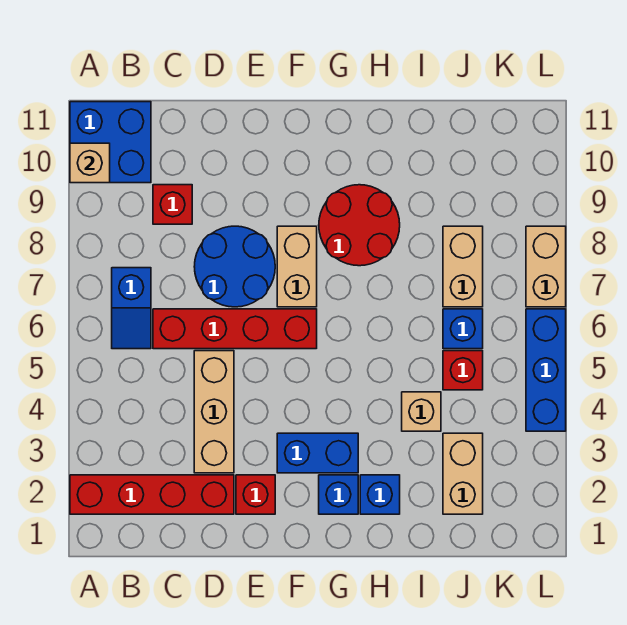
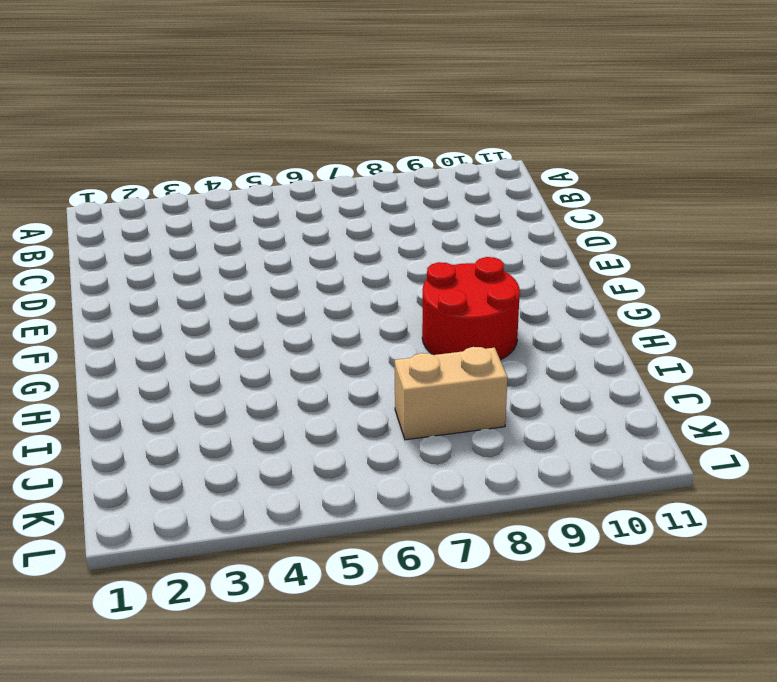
none -> red brick A2:D2 level 1
none -> blue brick A10:B11 level 1
none -> blue slope B6:B7 level 1 top 7

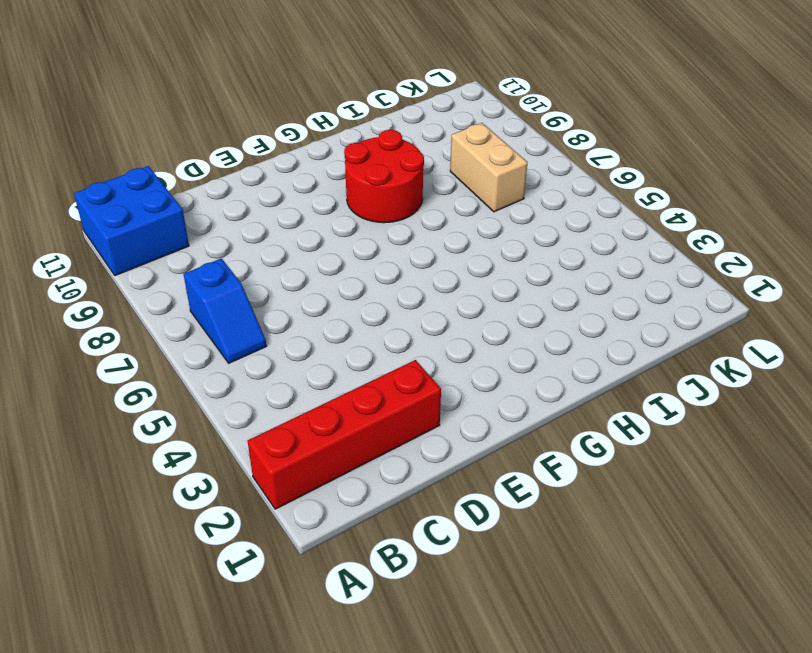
none -> red brick C6:F6 level 1
none -> red brick C9 level 1
none -> tan brick D3:D5 level 1

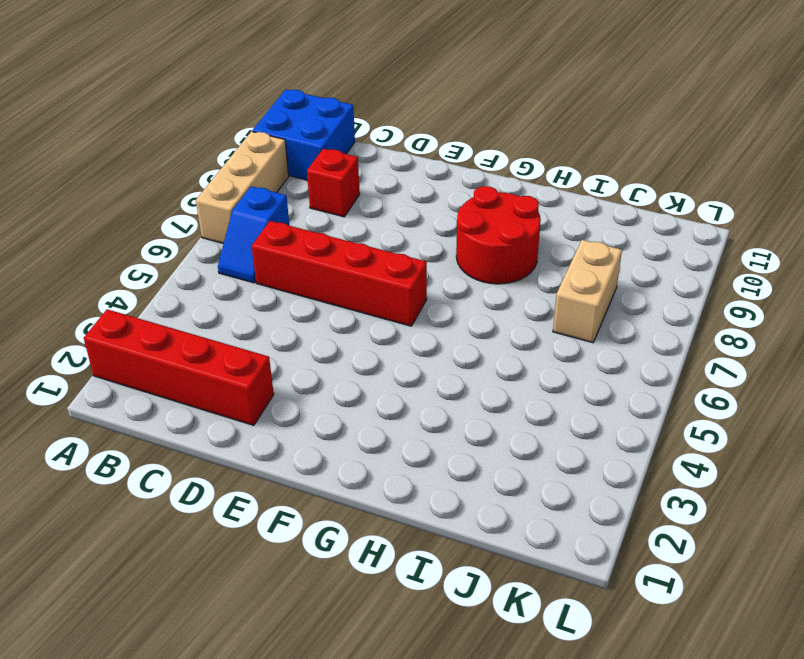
tan brick A7:A9 level 1 -> tan brick D3:D5 level 1
none -> blue round brick D7:E8 level 1
none -> red brick E2 level 1
none -> blue brick F3:G3 level 1

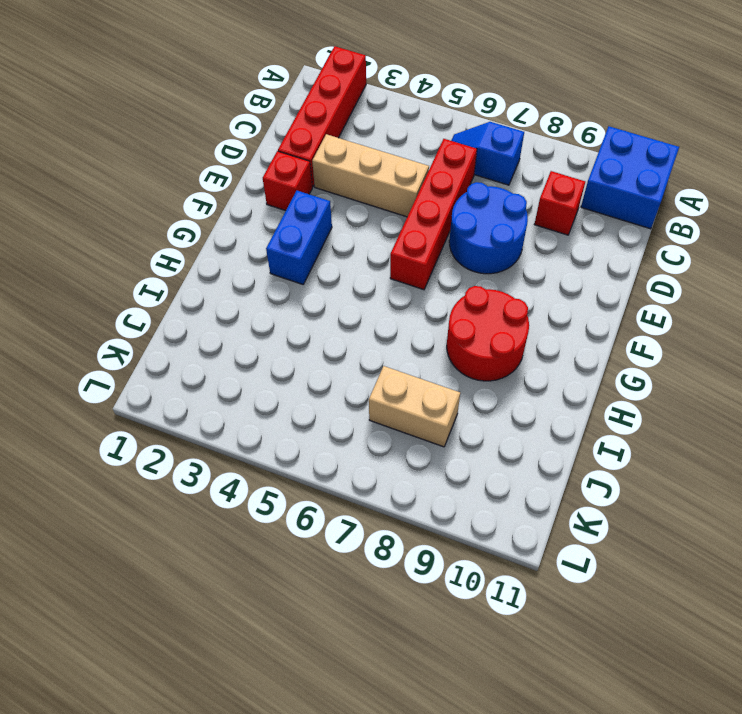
none -> tan brick F7:F8 level 1
none -> blue brick G2 level 1
none -> blue brick H2 level 1

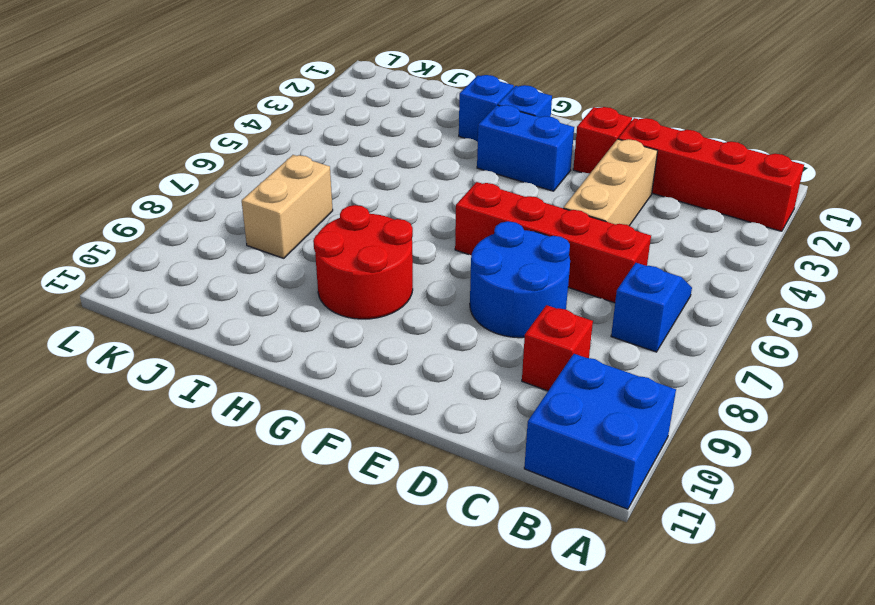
none -> tan brick F7:F8 level 1
none -> tan brick I4 level 1
none -> tan brick J2:J3 level 1

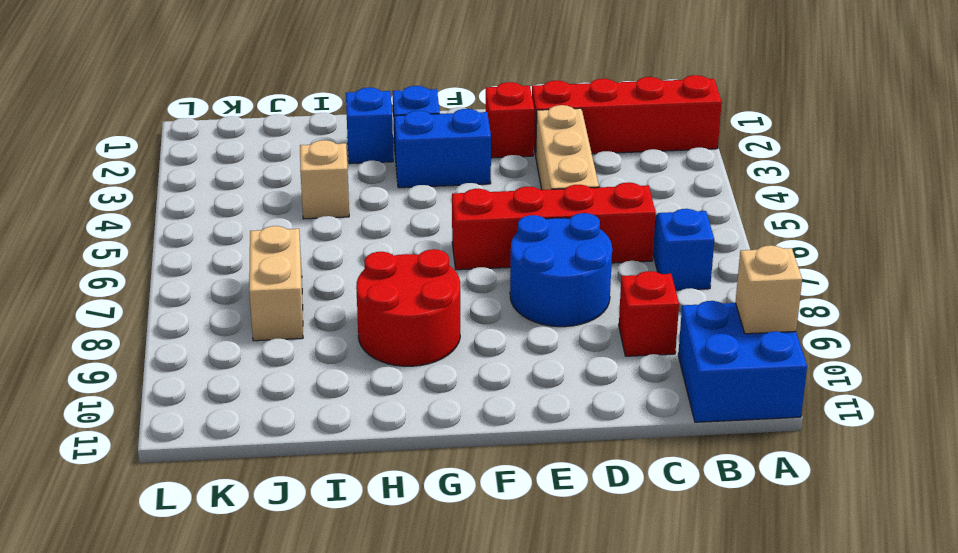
none -> tan brick F7:F8 level 1
none -> tan brick J2:J3 level 1
none -> red brick J5 level 1

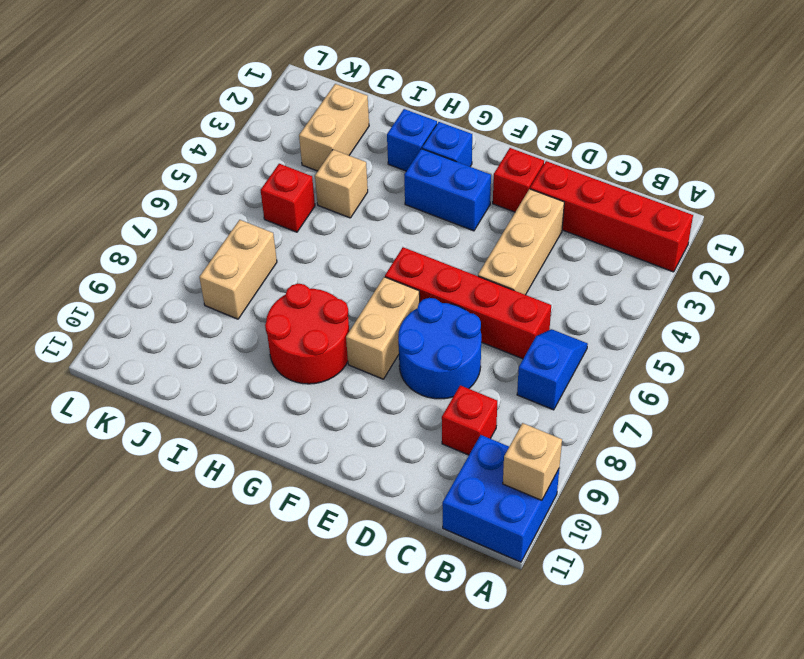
none -> blue brick J6 level 1
none -> blue brick L4:L6 level 1
none -> tan brick L7:L8 level 1

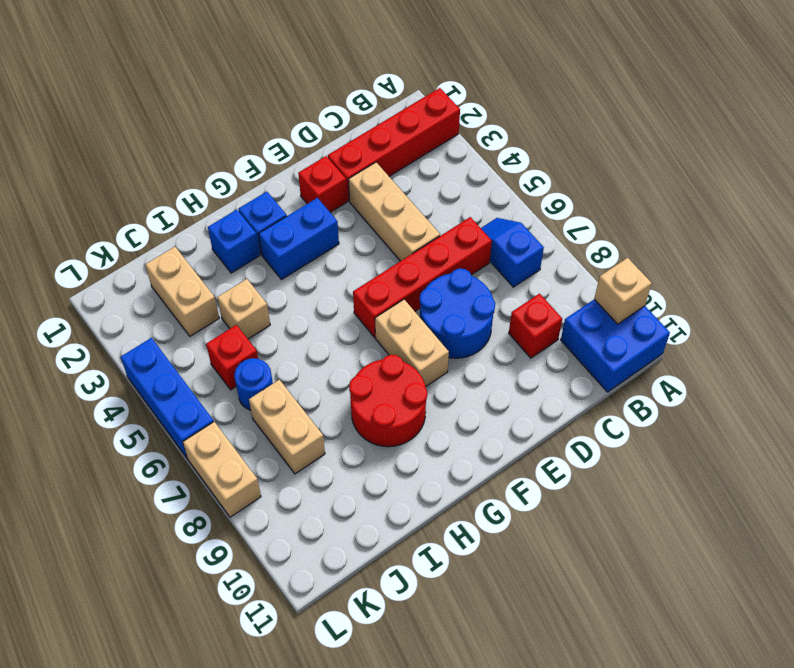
blue round brick J6 level 1 -> blue brick J6 level 1

